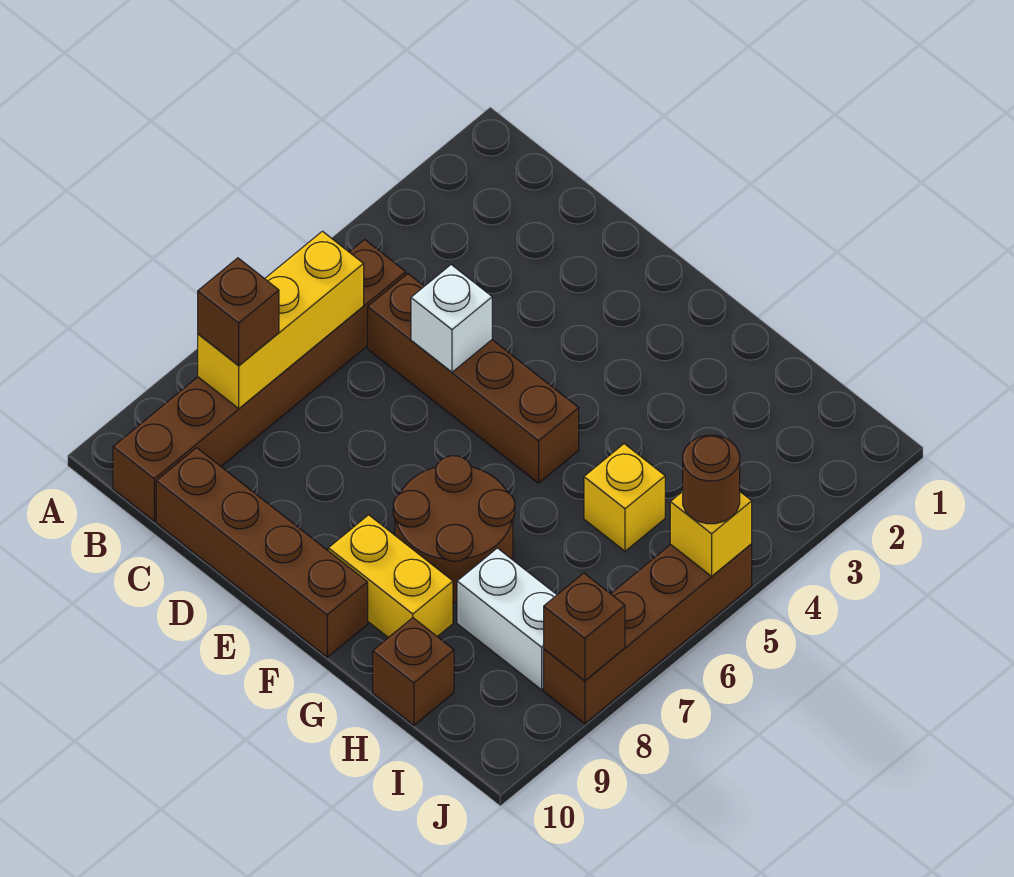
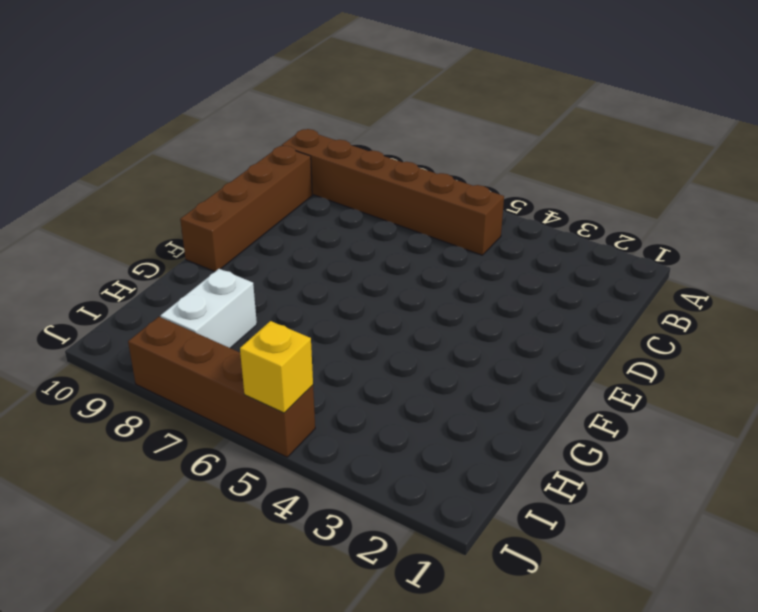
none -> brown brick C5:F5 level 1
none -> brown round brick F7:G8 level 1
none -> yellow brick F9:G9 level 1

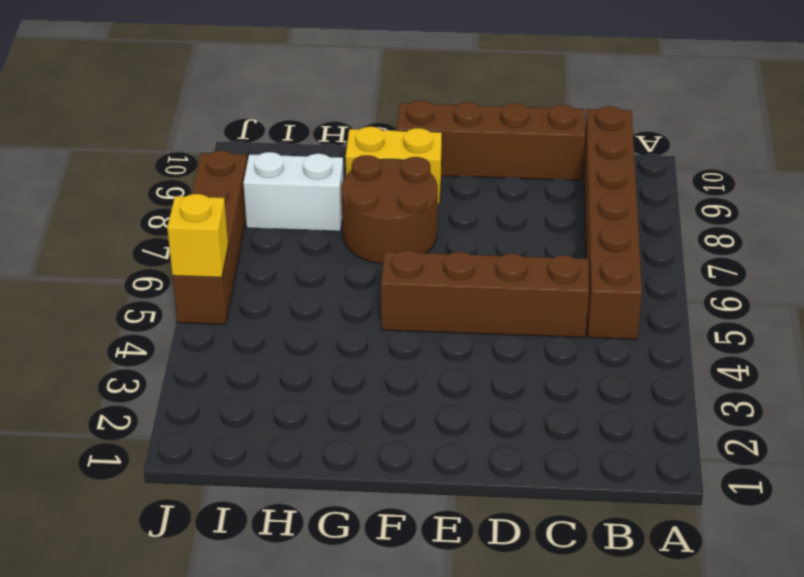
none -> yellow brick H5 level 1
none -> brown brick H10 level 1
none -> yellow brick B6:B8 level 2

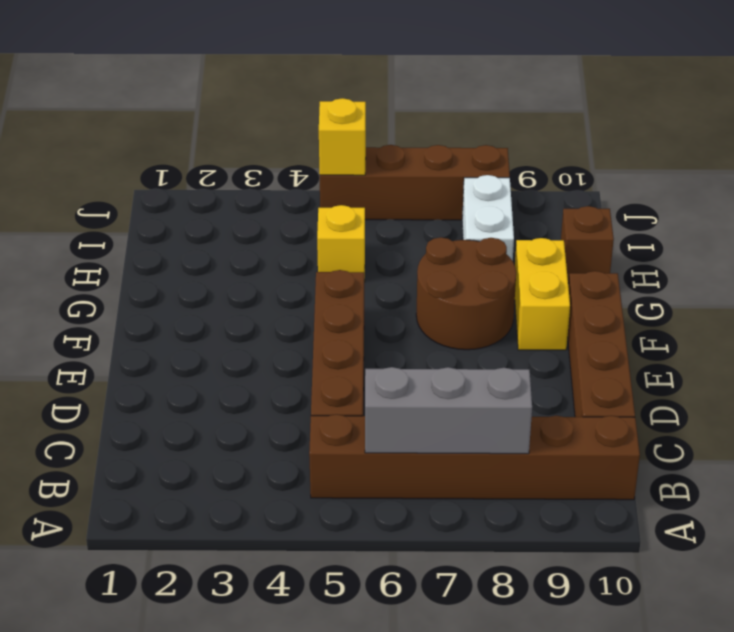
grey brick B6:B8 level 2 -> yellow brick B6:B8 level 2
none -> white brick D5 level 2
none -> brown brick J8 level 2
none -> brown brick B8 level 3

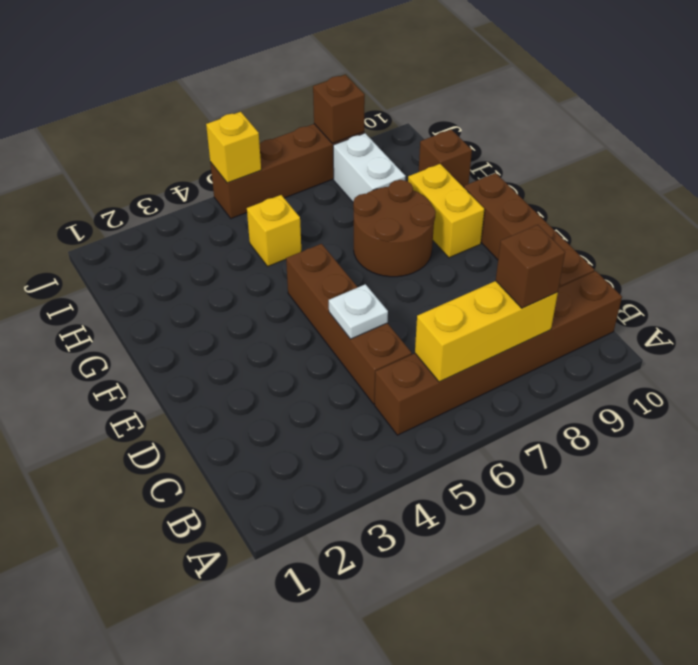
white plate D5 level 2 -> white brick D5 level 2
none -> brown round brick J5 level 3

